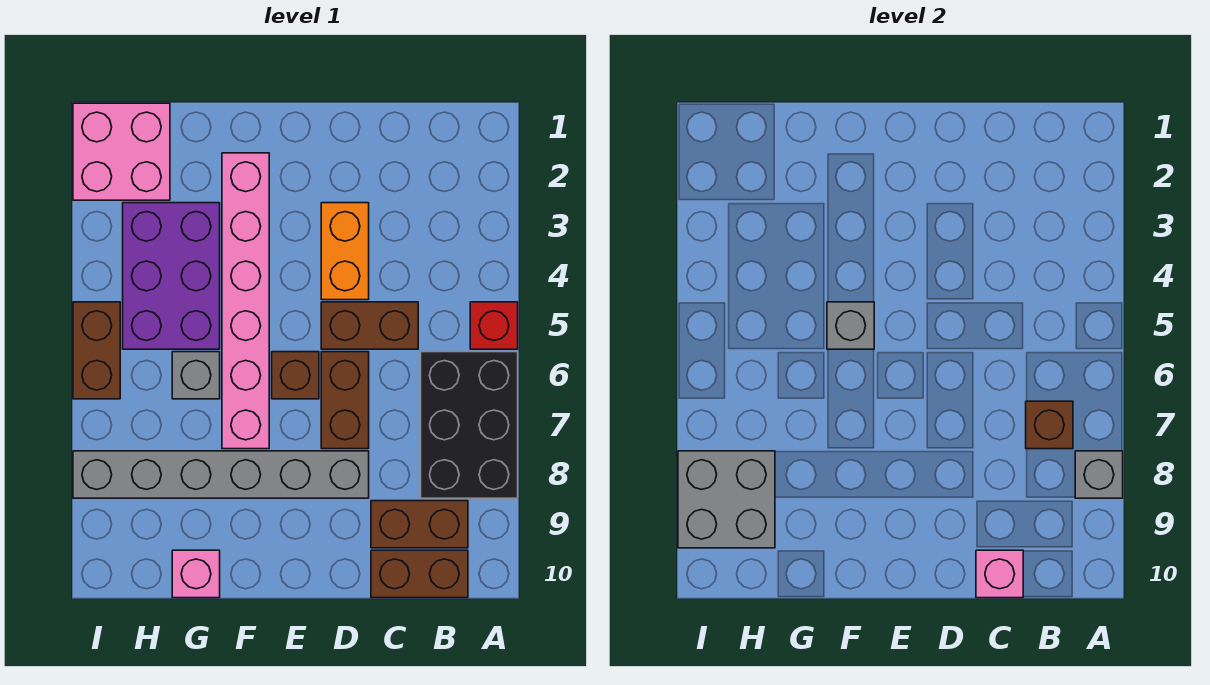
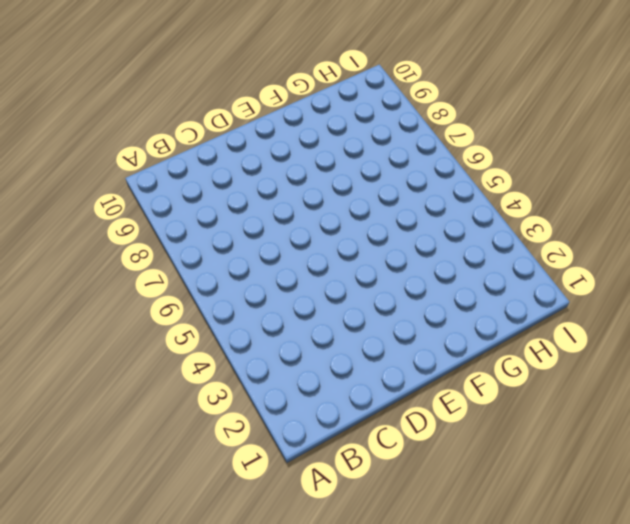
none -> red brick A5 level 1
none -> black brick A6:B8 level 1
none -> brown brick B9:C9 level 1

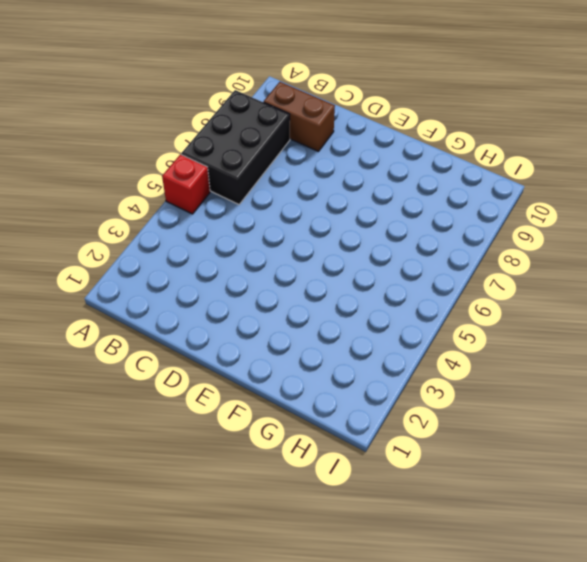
none -> brown brick B10:C10 level 1
none -> brown brick C5:D5 level 1
none -> orange brick D3:D4 level 1

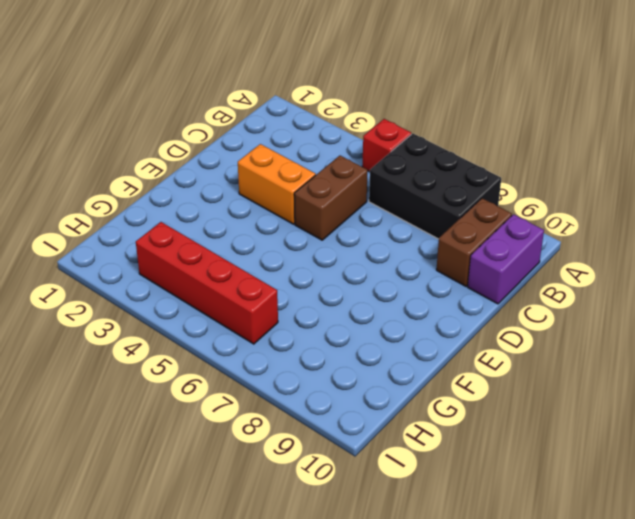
purple brick B10:C10 level 1 -> brown brick B10:C10 level 1
red brick H3:H6 level 1 -> purple brick G3:H5 level 1
none -> brown brick D6:D7 level 1
none -> grey brick D8:I8 level 1
none -> brown brick E6 level 1

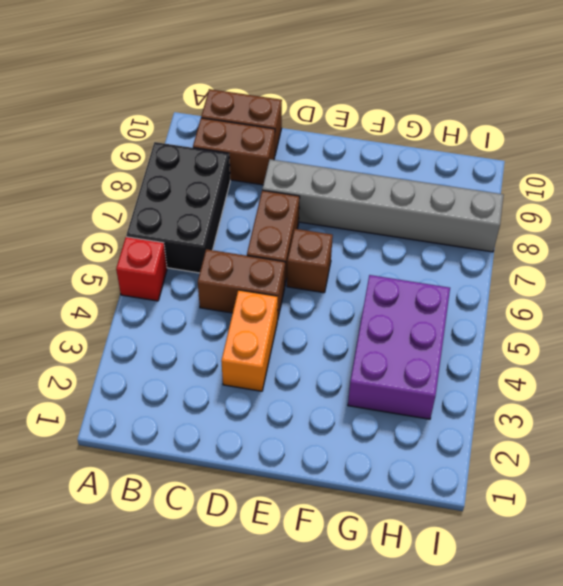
none -> pink brick F2:F7 level 1
none -> grey brick G6 level 1
none -> pink brick G10 level 1

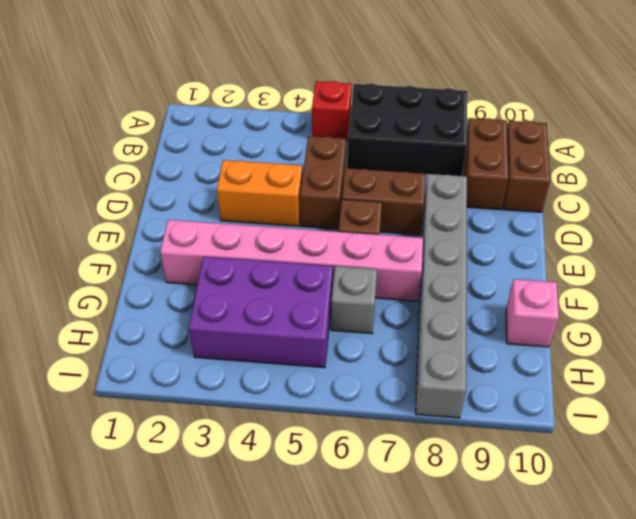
none -> pink brick H1:I2 level 1
none -> brown brick I5:I6 level 1
none -> grey brick A8 level 2

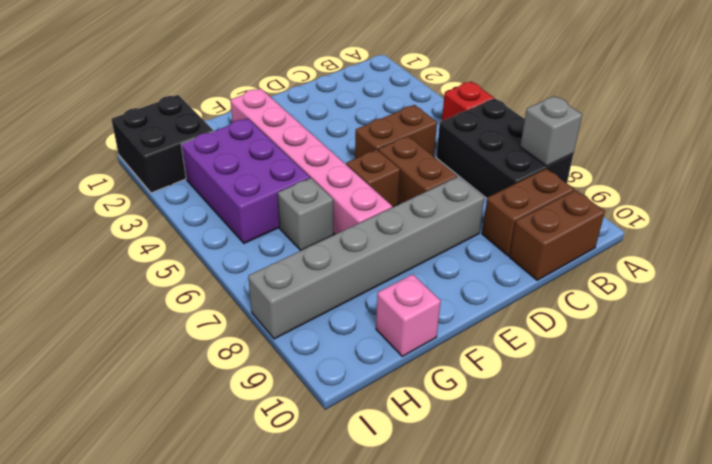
black brick H1:I2 level 1 -> pink brick H1:I2 level 1
none -> orange brick D3:D4 level 1
none -> brown brick I5:I6 level 1
none -> brown brick B7 level 2

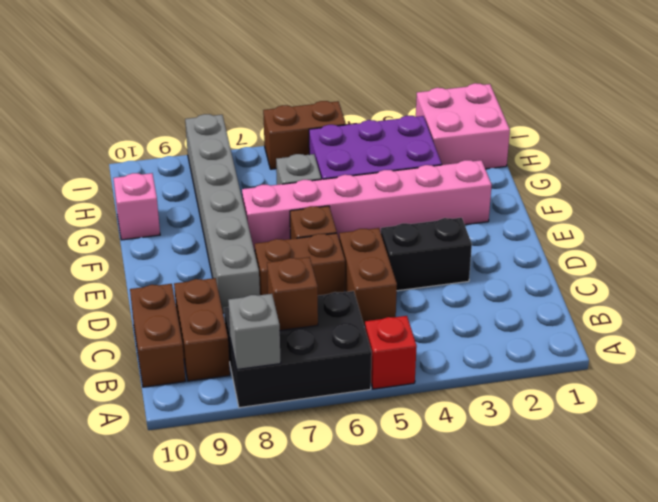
black brick D3:D4 level 1 -> orange brick D3:D4 level 1
none -> pink brick C10 level 2
none -> grey brick F5 level 2
none -> grey brick H8:I9 level 2

